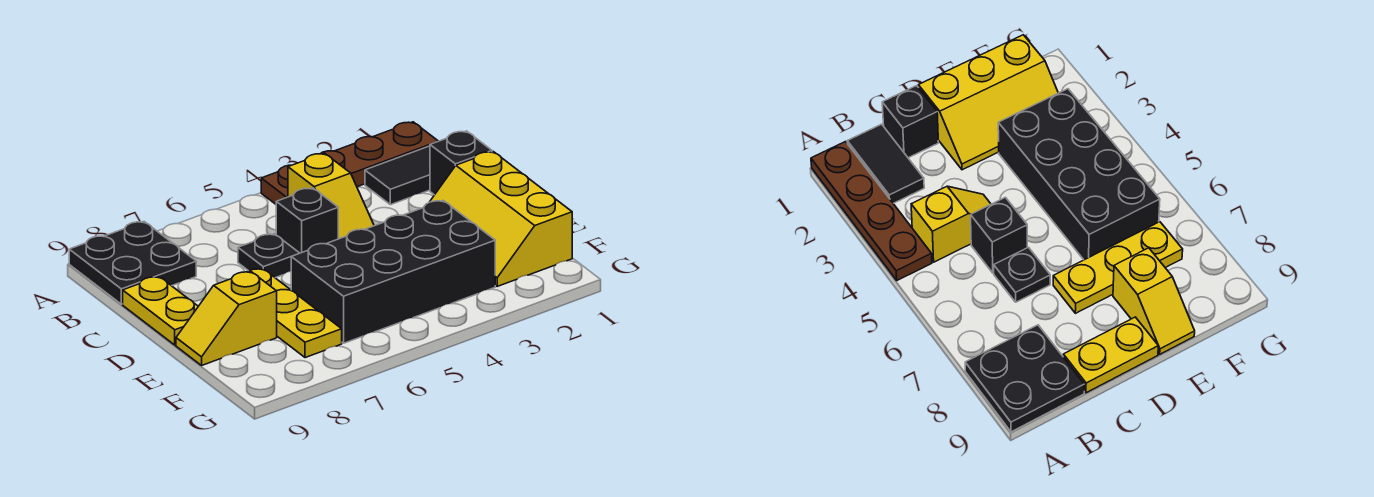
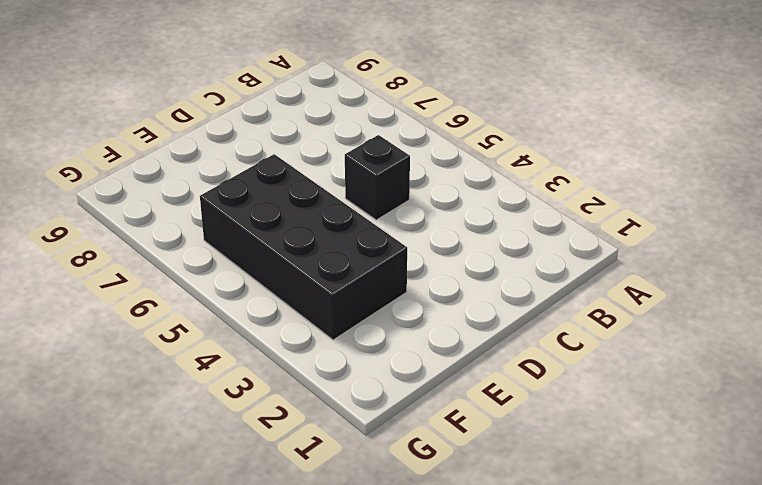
none -> brown plate A1:A4 level 1
none -> black plate A8:B9 level 1
none -> black tile B1:B2 level 1

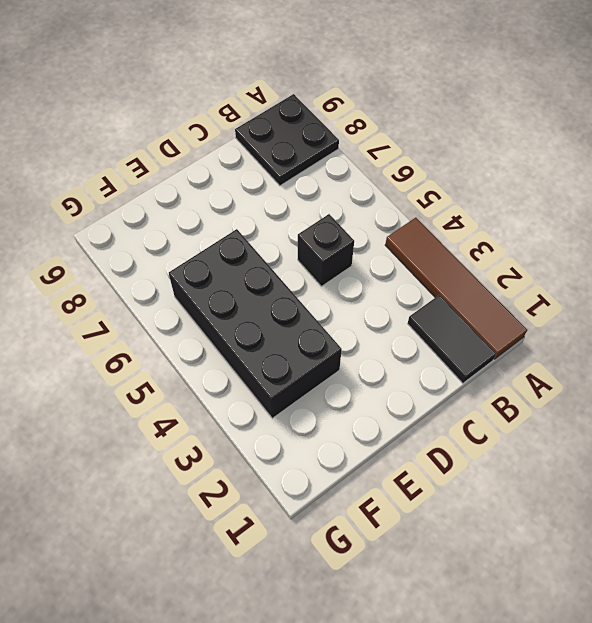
brown tile A1:A4 level 1 -> brown plate A1:A4 level 1
none -> yellow slope B4:C4 level 1 top B
none -> black brick C1 level 1
none -> black plate C6 level 1

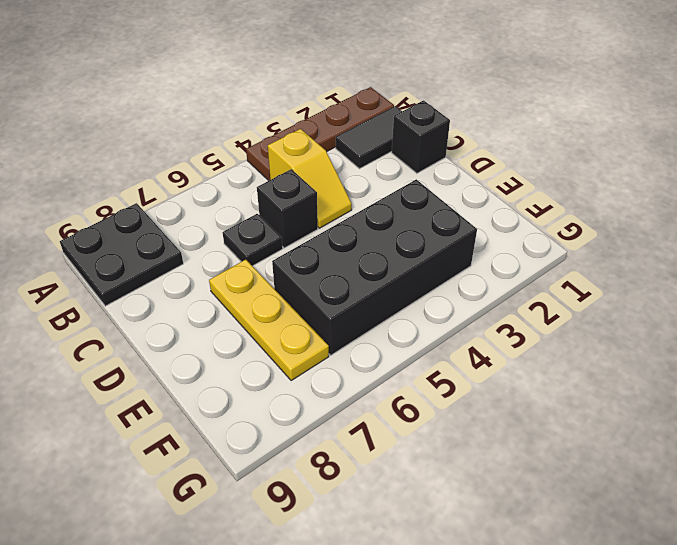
none -> yellow plate C9:D9 level 1
none -> yellow slope D1:F2 level 1 top 1
none -> yellow slope E8:E9 level 1 top 8

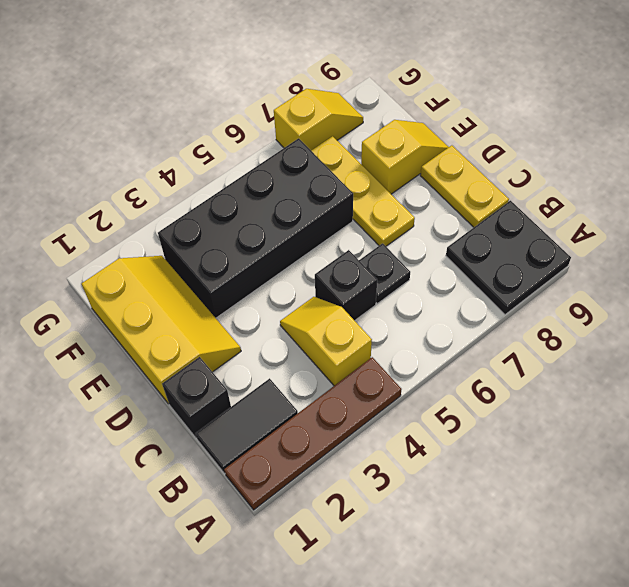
yellow slope G7:G8 level 1 top 7 -> none

